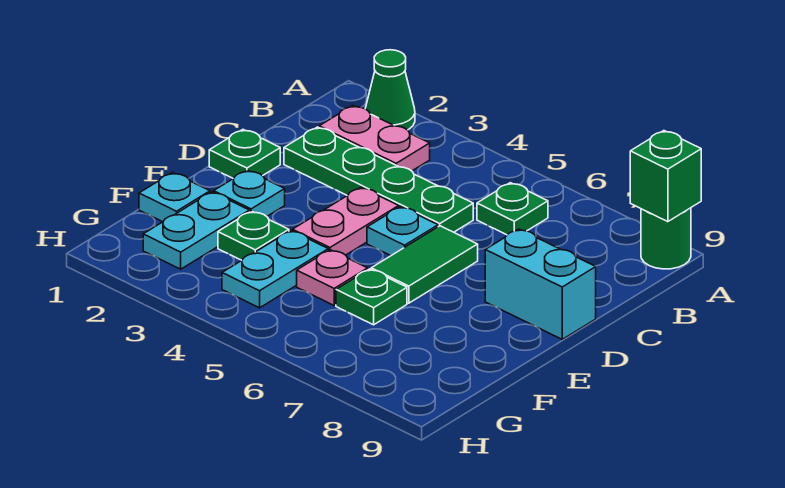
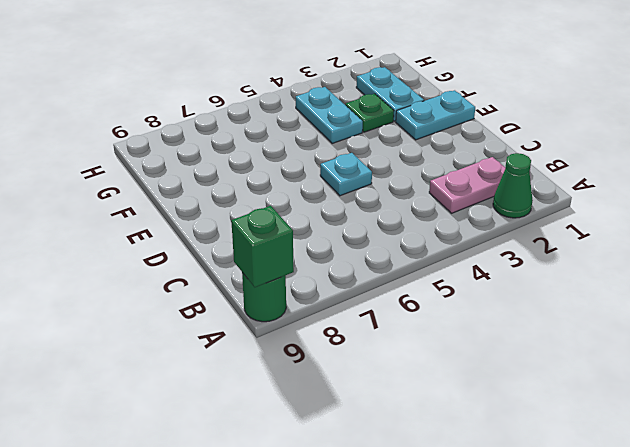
cyan plate E1:E2 level 1 -> cyan plate E2 level 1
none -> green plate B6 level 1
none -> green plate C2:C5 level 1
none -> green plate D1 level 1

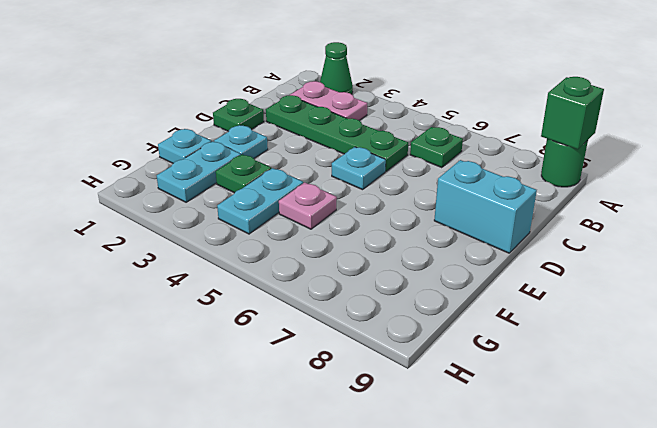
none -> pink plate D4:E4 level 1
none -> green tile D6:E6 level 1
none -> green plate F6 level 1

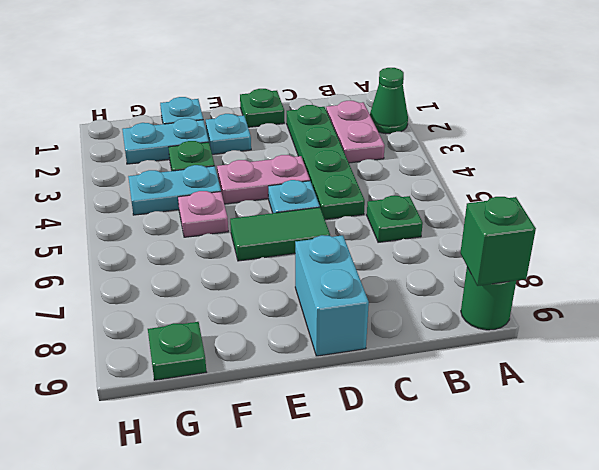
green plate G9 level 1 -> green plate F6 level 1

